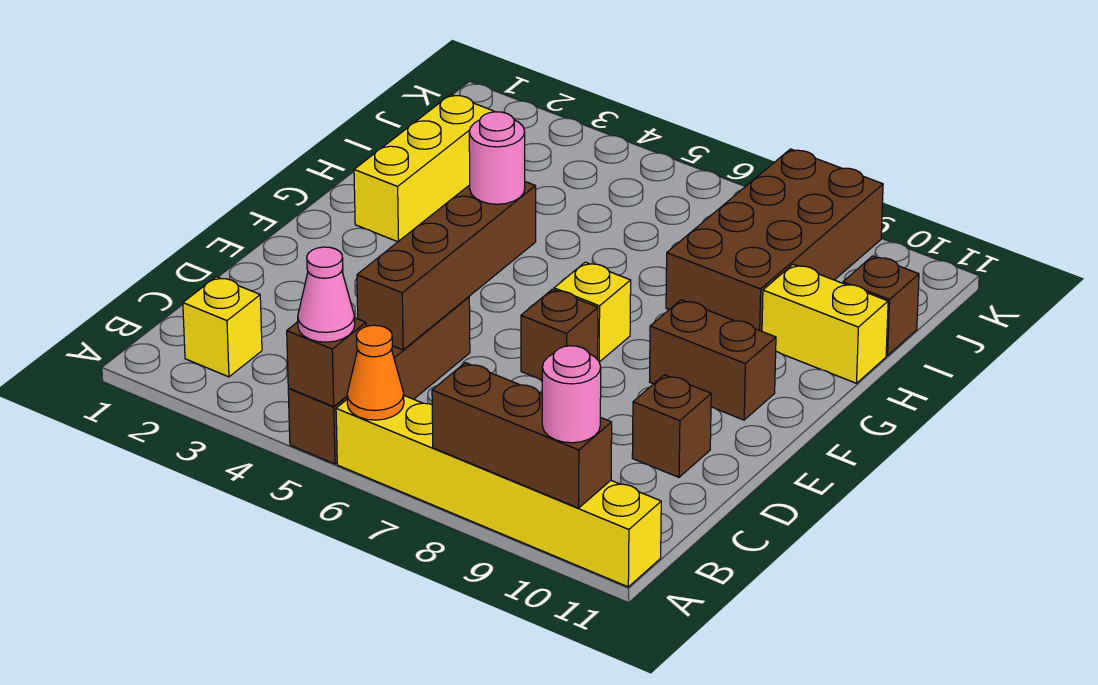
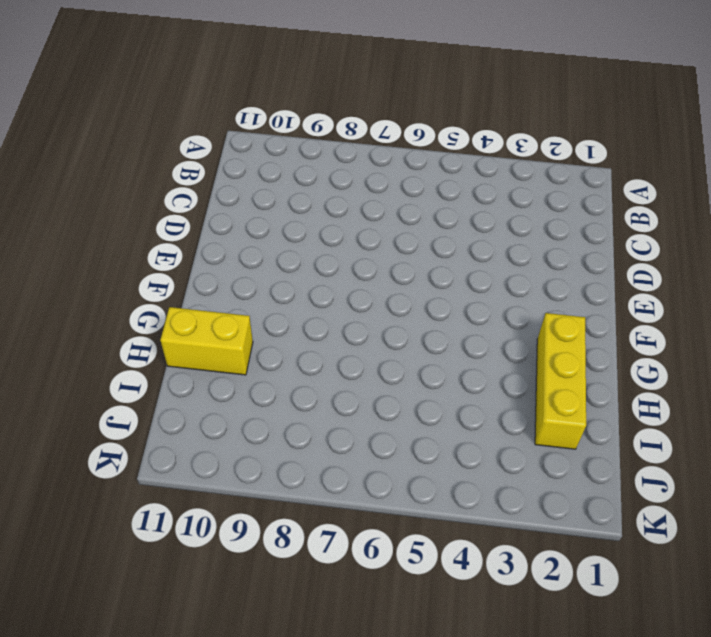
none -> brown brick A5:D5 level 1
none -> yellow brick A6:A11 level 1
none -> yellow brick B2 level 1

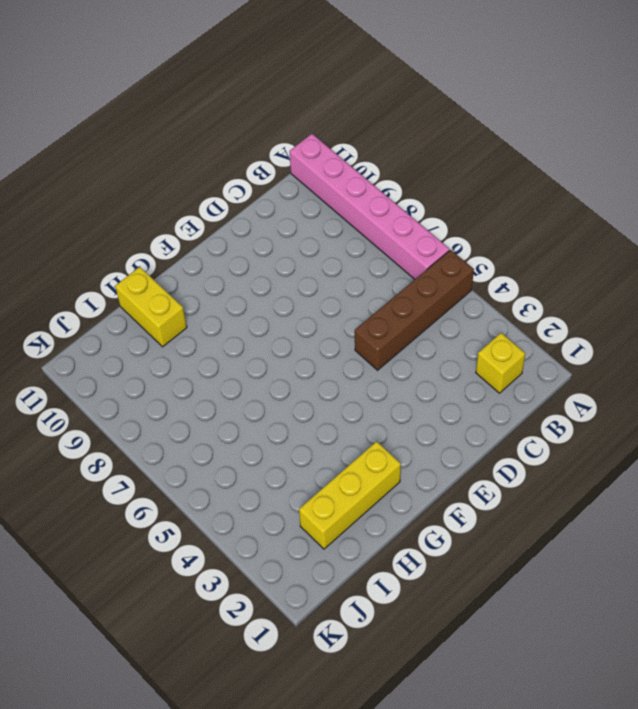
pink brick A6:A11 level 1 -> yellow brick A6:A11 level 1
none -> brown brick D10 level 1
none -> brown brick E7 level 1
none -> yellow brick F7 level 1

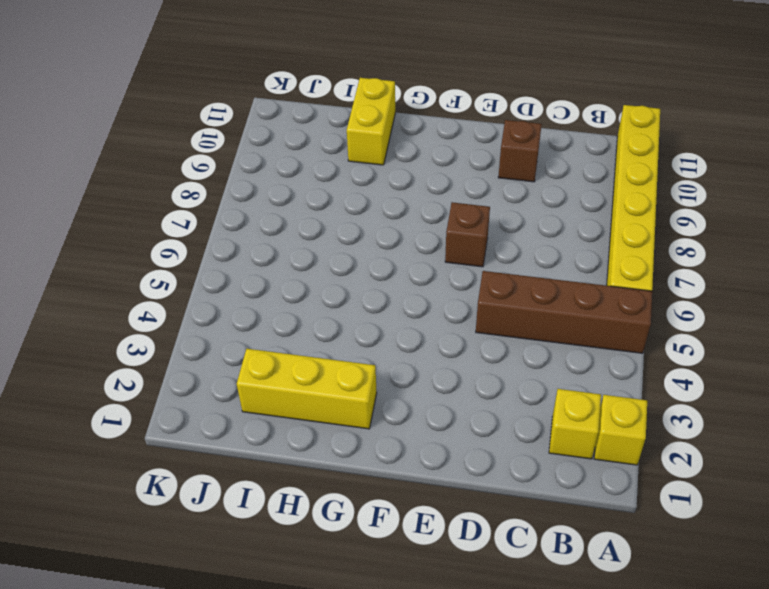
yellow brick A2 level 1 -> yellow brick F7 level 1
none -> brown brick F9:F10 level 1
none -> brown brick H8:K9 level 1
none -> brown brick I11 level 1

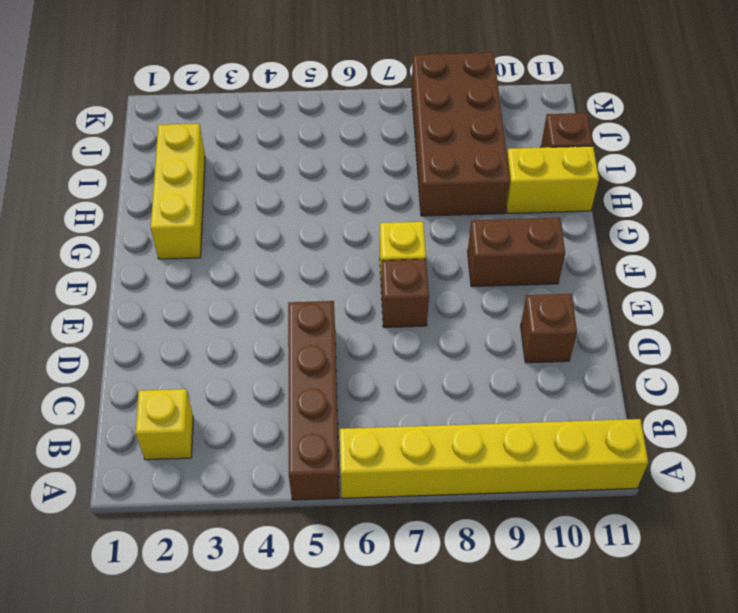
none -> brown brick A5 level 2
none -> orange cone A6 level 2
none -> brown brick A8:A10 level 2

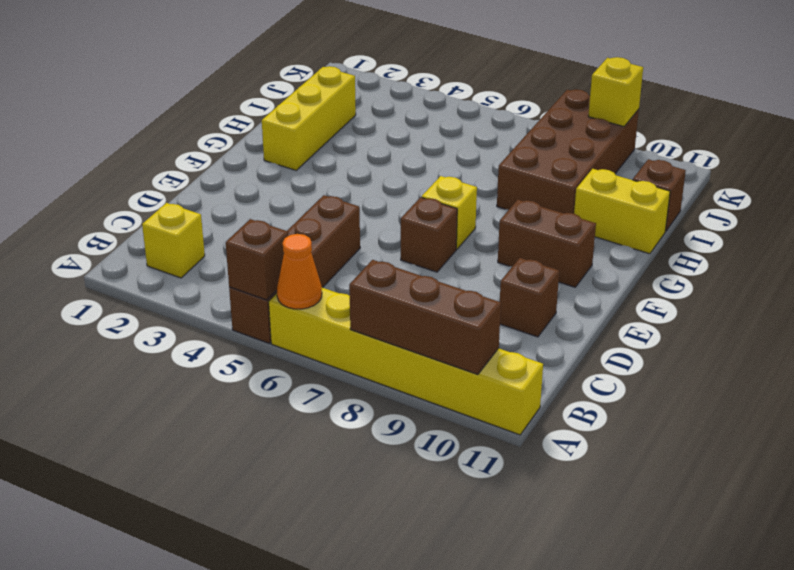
yellow brick K9 level 2 -> none
none -> brown brick C5:F5 level 2
none -> pink cone A5 level 3
none -> pink round brick A10 level 3

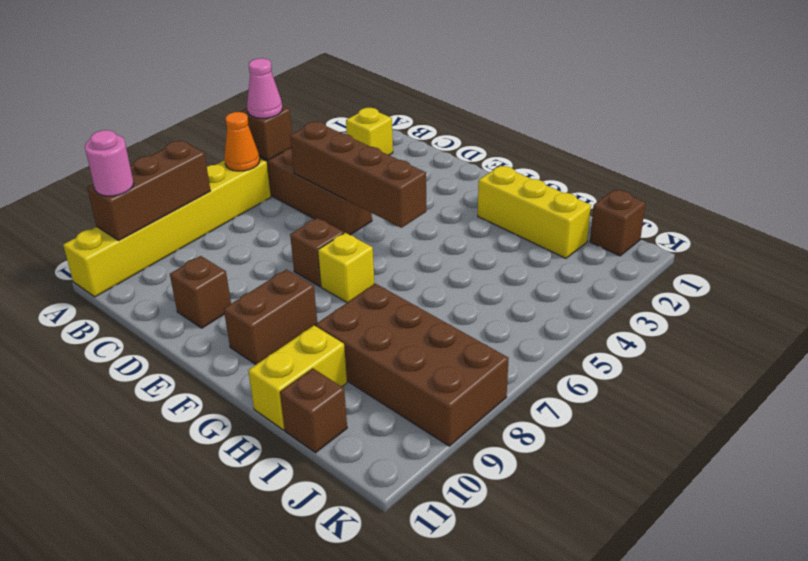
brown brick J1 level 1 -> none
none -> pink round brick F5 level 3

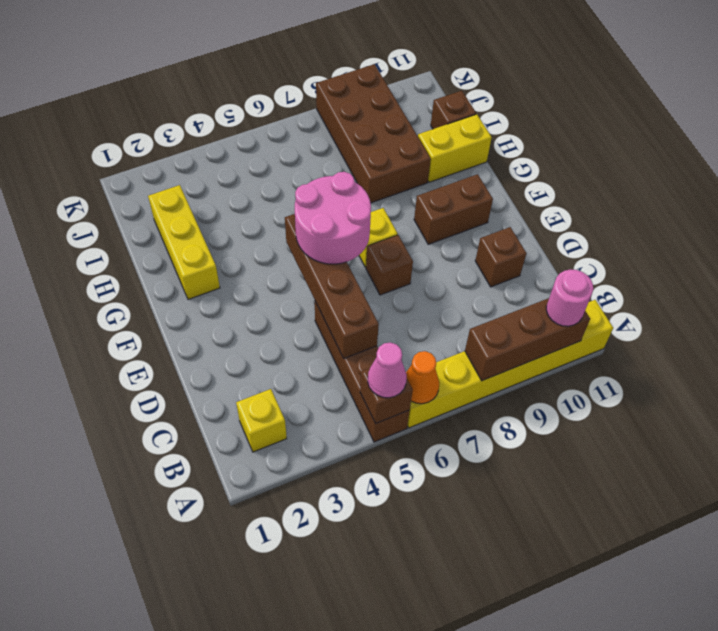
pink round brick E5:F6 level 3 -> pink round brick F5 level 3

